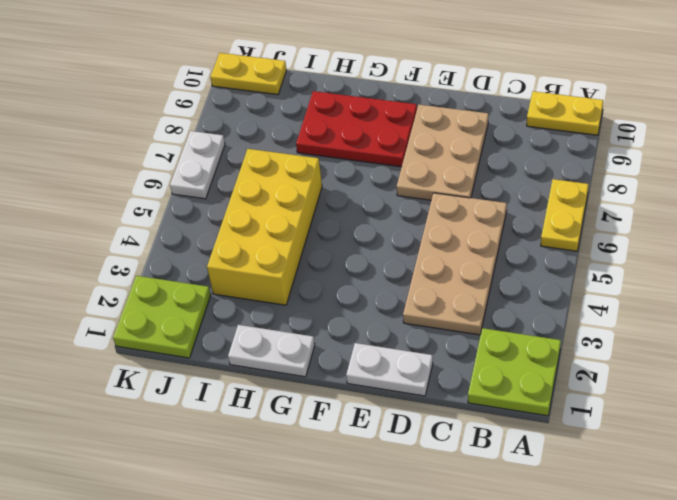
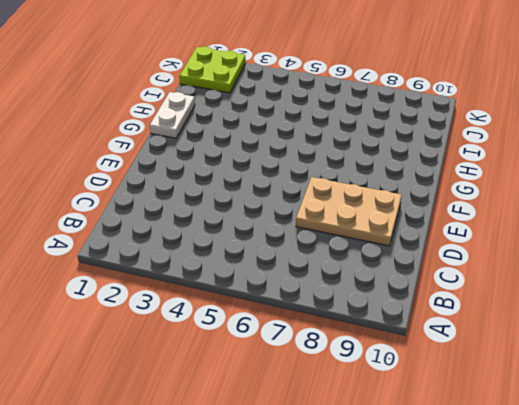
none -> lime plate A1:B2 level 1
none -> yellow plate A6:A7 level 1
none -> yellow plate A10:B10 level 1

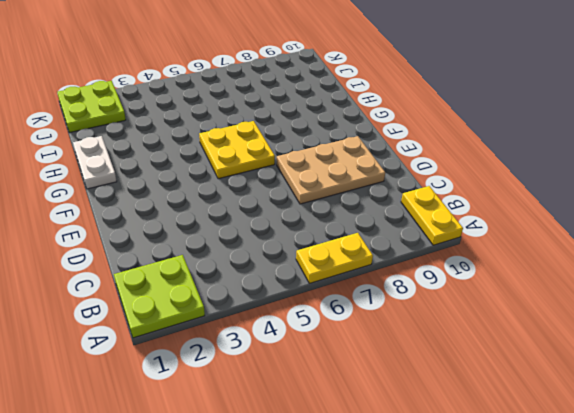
yellow plate F5:G6 level 1 -> none
none -> tan plate C3:D6 level 1
none -> white plate D1:E1 level 1
none -> red plate F8:H9 level 1

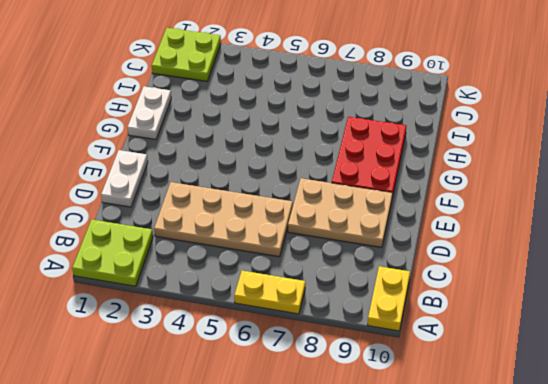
none -> yellow brick H3:I6 level 1
none -> yellow plate J10:K10 level 1
none -> white plate K6:K7 level 1

